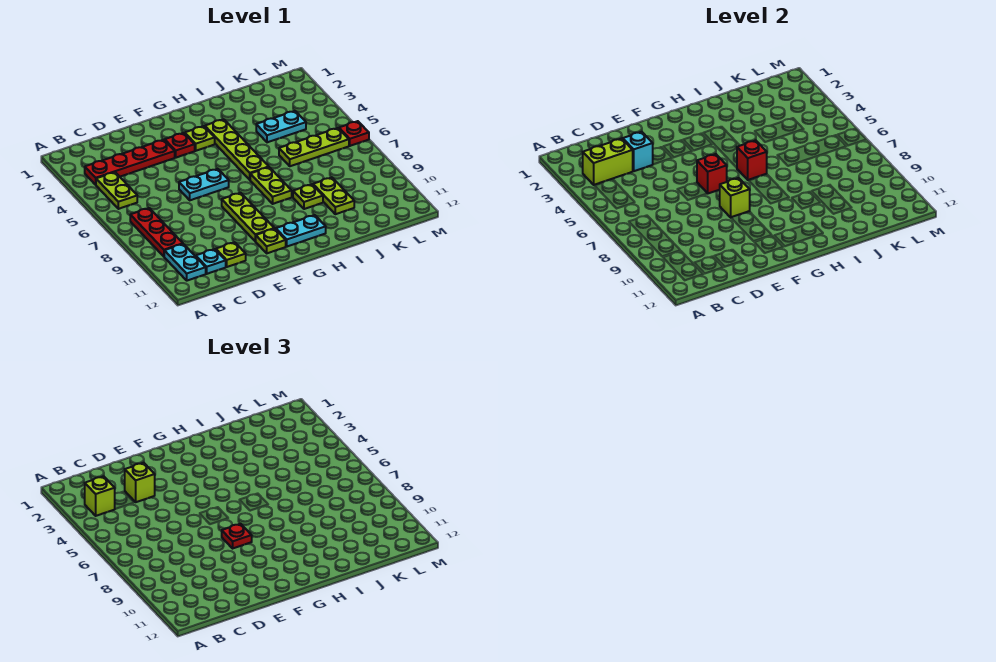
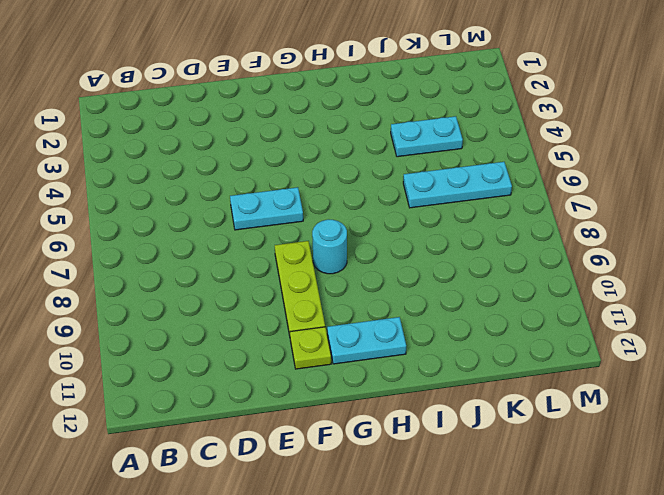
cyan round brick G8 level 1 -> none
cyan plate J6:L6 level 1 -> lime plate J6:L6 level 1
none -> red plate B3:E3 level 1
none -> lime plate B4:B5 level 1
none -> red plate B7:B9 level 1

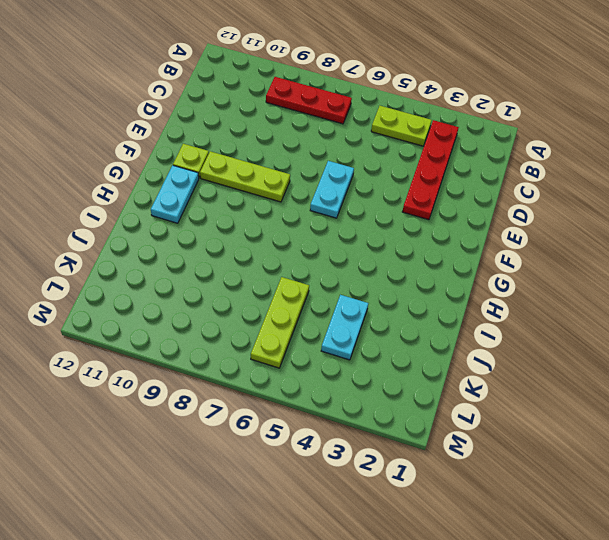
none -> cyan plate B10:B11 level 1
none -> cyan plate C11 level 1
none -> lime plate D11 level 1

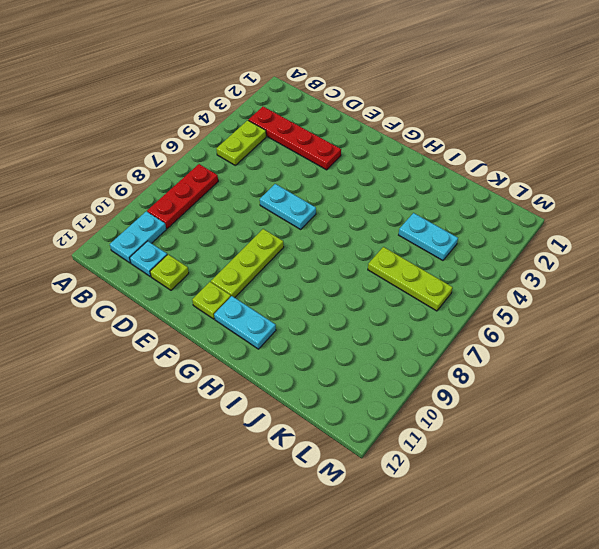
none -> red plate F3 level 1
none -> lime plate G3 level 1
none -> lime plate H3:H6 level 1

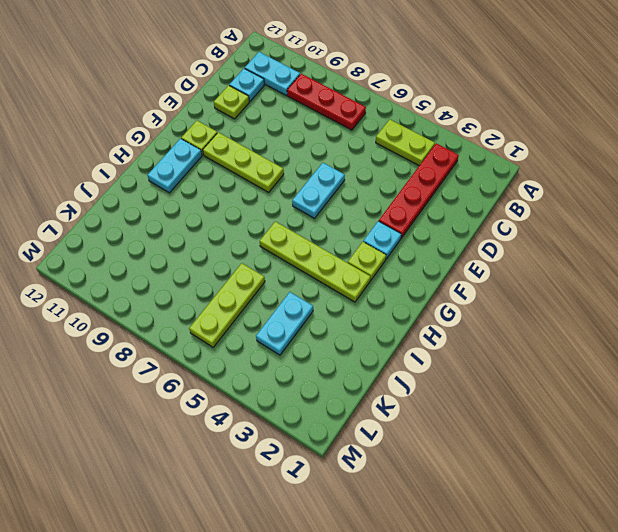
cyan plate F3 level 1 -> red plate F3 level 1
none -> lime plate H7:H8 level 1
none -> lime plate I9 level 1
none -> lime plate J9:J10 level 1

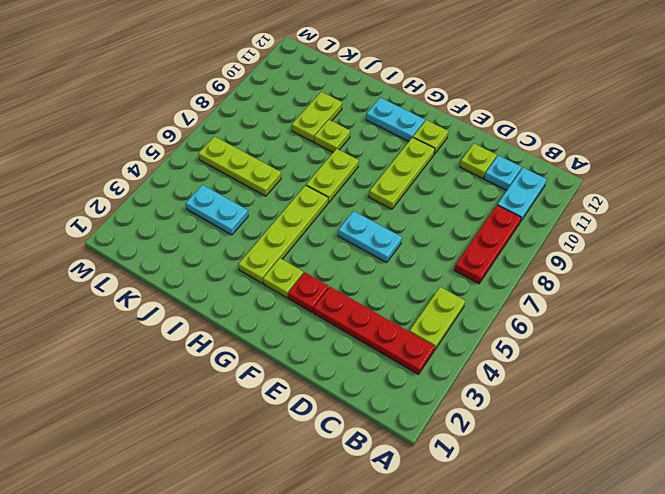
none -> red plate M6 level 1
none -> lime brick B3:C3 level 2
none -> cyan brick D3 level 2

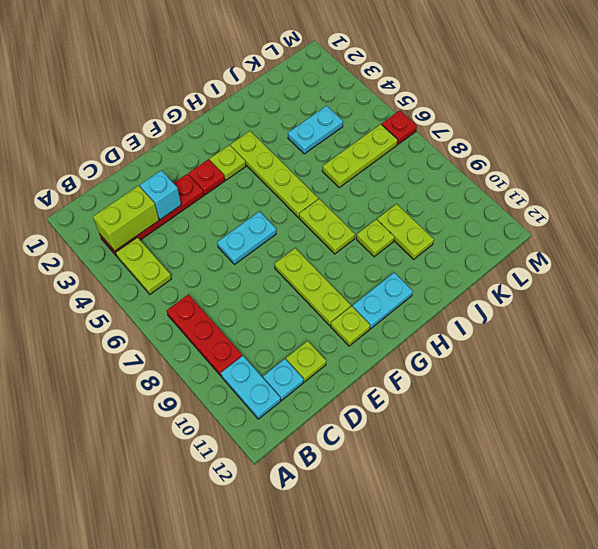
none -> red brick F6 level 2
none -> lime brick F8 level 2
none -> red brick H6 level 2

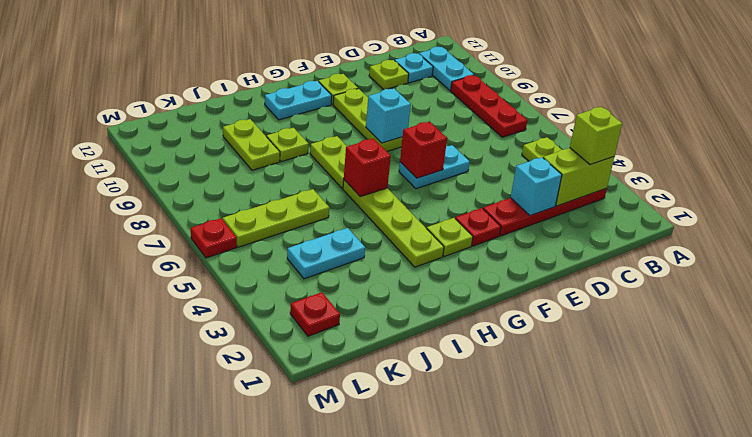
cyan brick F8 level 2 -> lime brick F8 level 2
red plate L2 level 1 -> red plate F8 level 3
none -> lime brick D3 level 3

